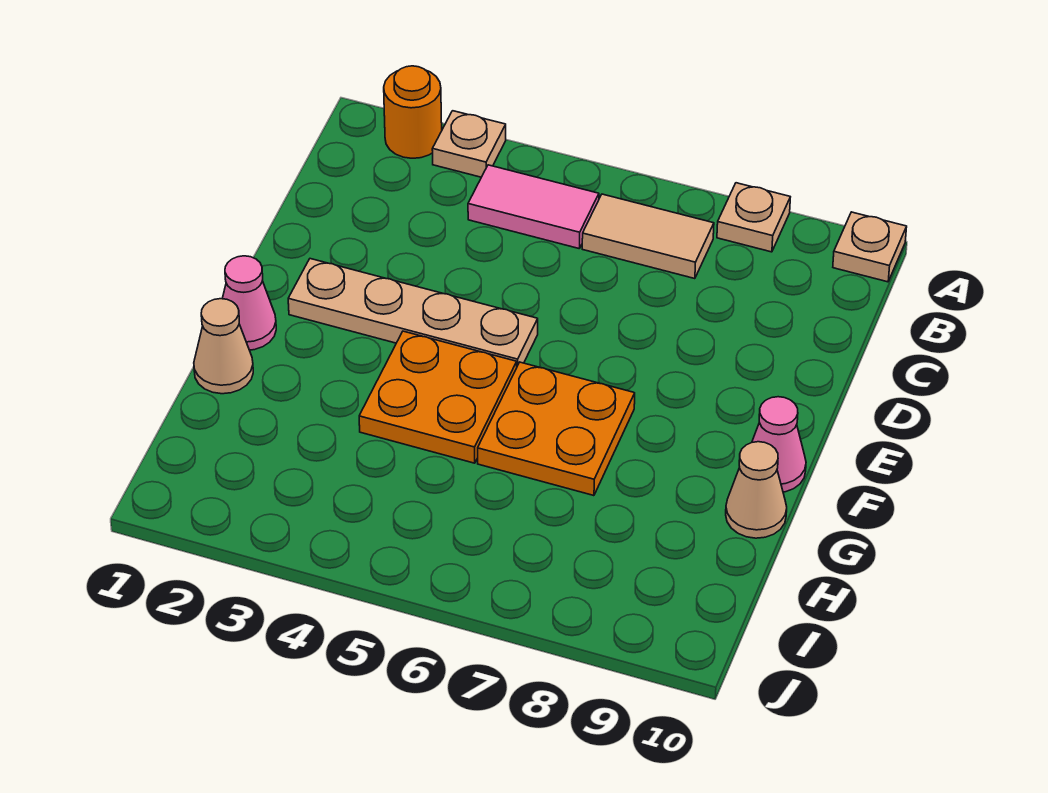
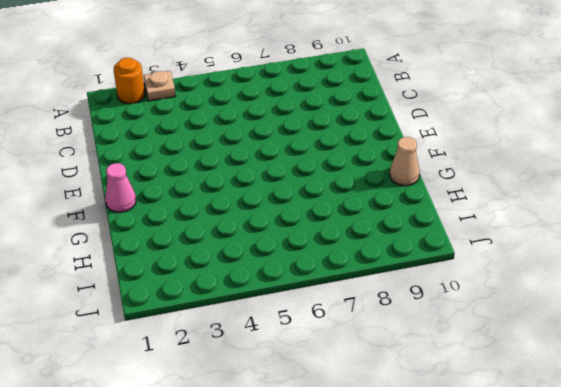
none -> tan plate A8 level 1
none -> tan plate A10 level 1
none -> pink tile B4:B5 level 1

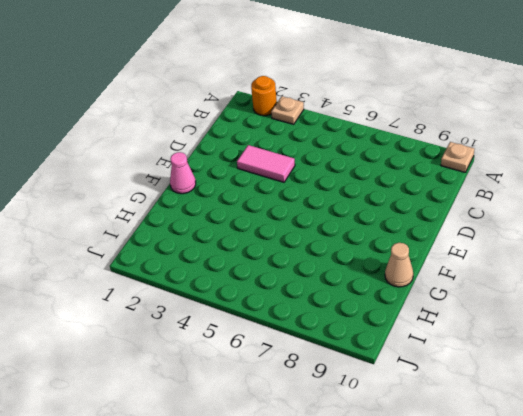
pink tile D3:D4 level 1 -> pink tile B4:B5 level 1
none -> tan plate A8 level 1
none -> tan tile B6:B7 level 1
none -> tan plate E2:E5 level 1

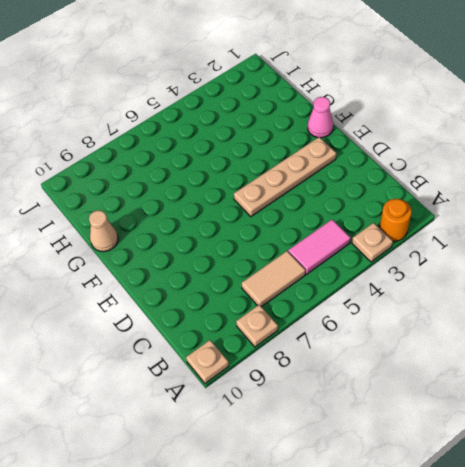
none -> orange plate F4:G5 level 1
none -> orange plate F6:G7 level 1
none -> pink cone F10 level 1

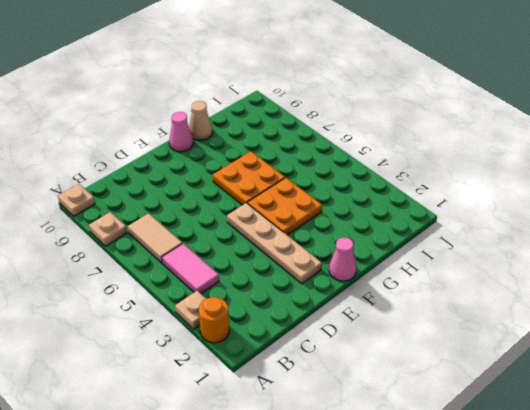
none -> tan cone G1 level 1

